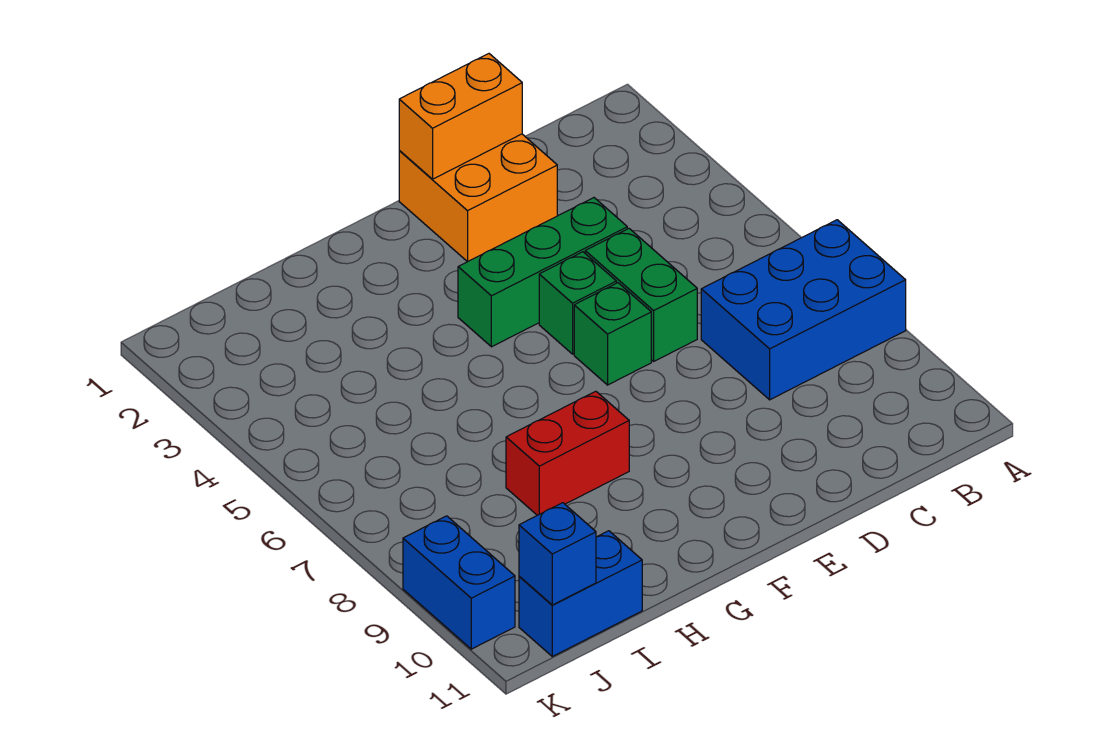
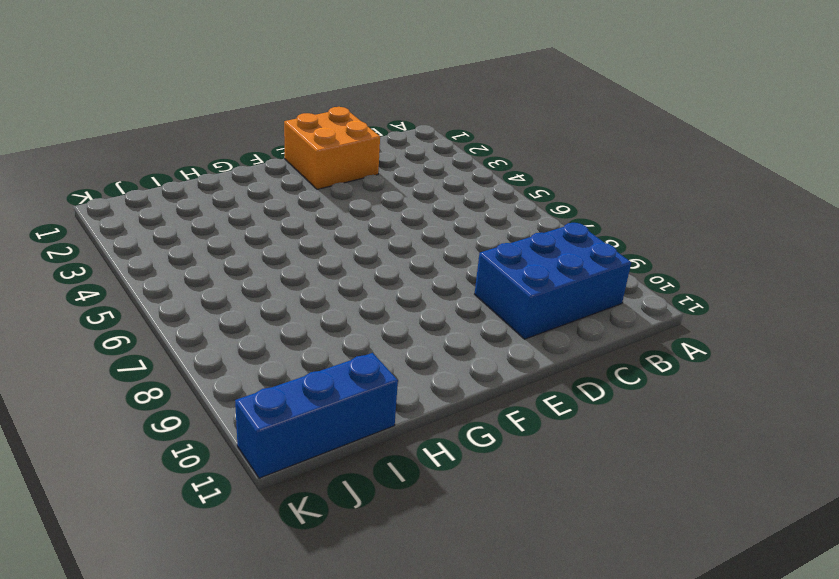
blue brick B9:D10 level 1 -> blue brick A7:C8 level 1
blue brick I11:K11 level 1 -> blue brick I11:J11 level 1
none -> green brick D4:F4 level 1
none -> green brick D5:D6 level 1

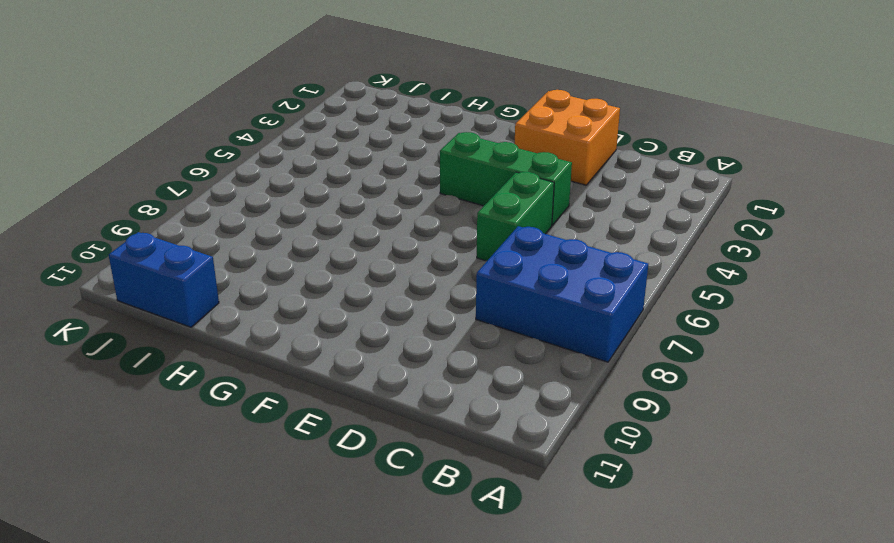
none -> green brick E5 level 1
none -> green brick E6 level 1

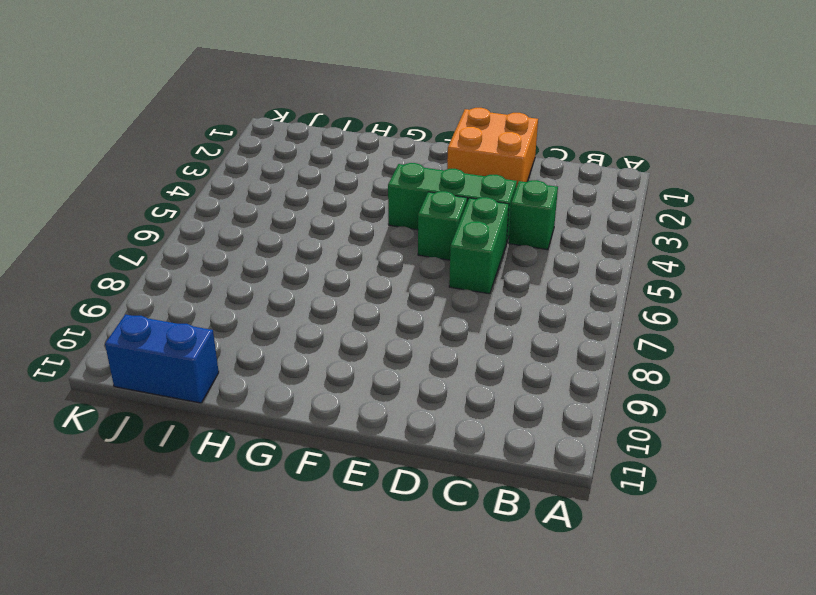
green brick C4 level 1 -> green brick E6 level 1
none -> blue brick A7:C8 level 1
none -> red brick G8:H8 level 1

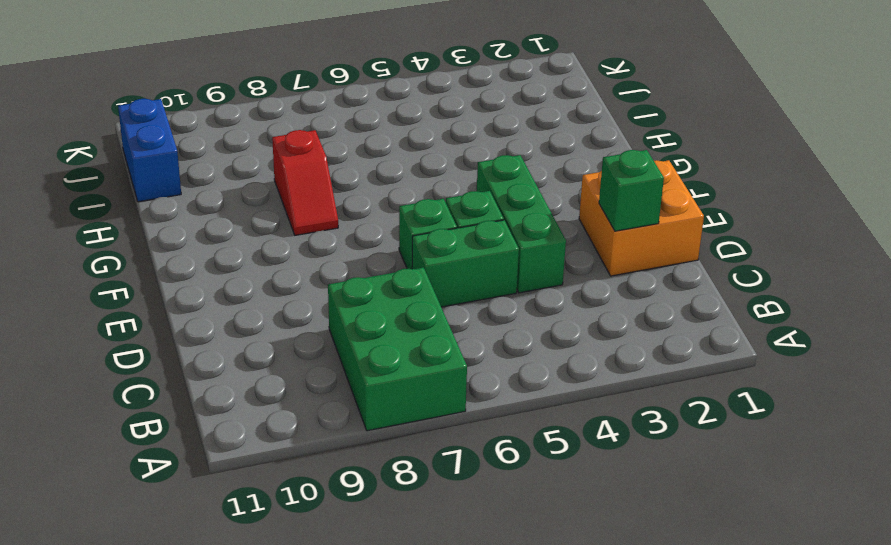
green brick A7:C8 level 1 -> blue brick A7:C8 level 1
green brick D2 level 2 -> none
red slope G8:H8 level 1 top H -> red brick G8:H8 level 1
none -> blue brick K9:K10 level 1
none -> orange brick D1:E1 level 2

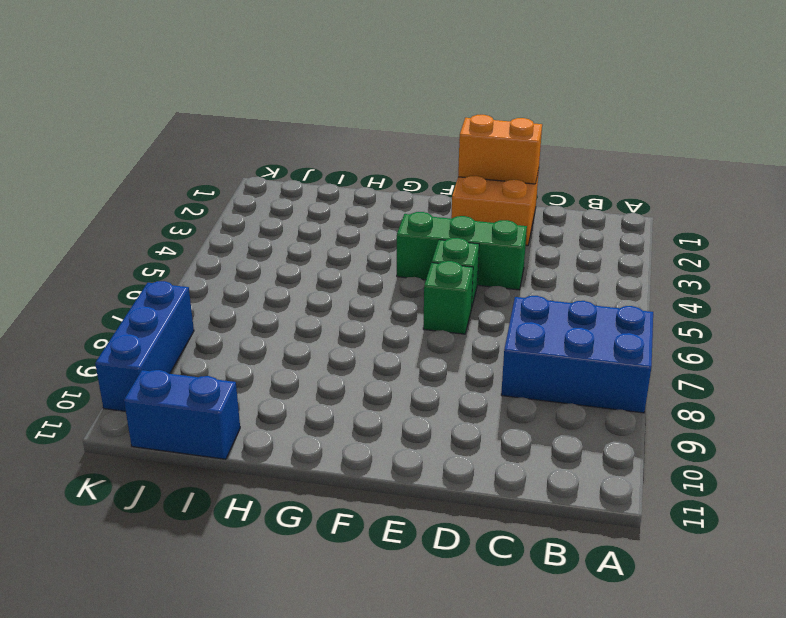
blue brick K8:K10 level 1 -> blue brick K9:K10 level 1
none -> green brick D5:D6 level 1
none -> red brick G8:H8 level 1

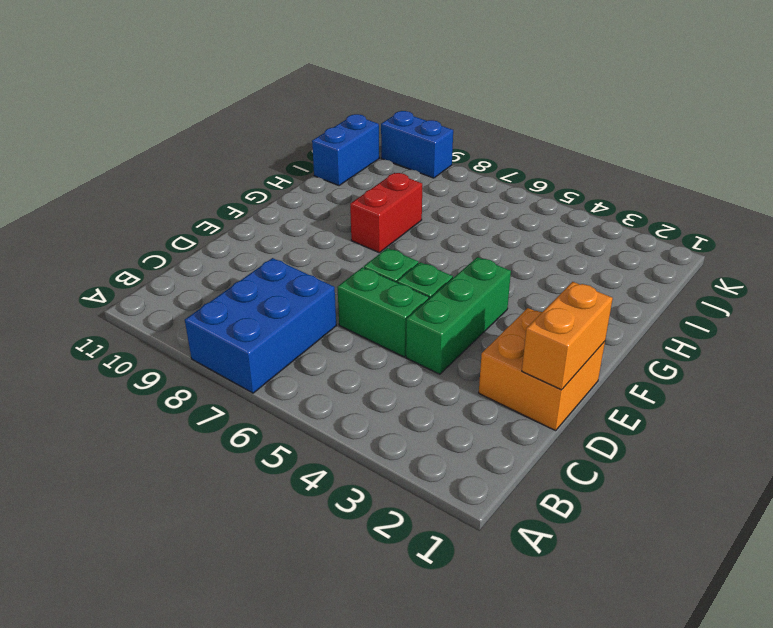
none -> blue brick J11 level 2

